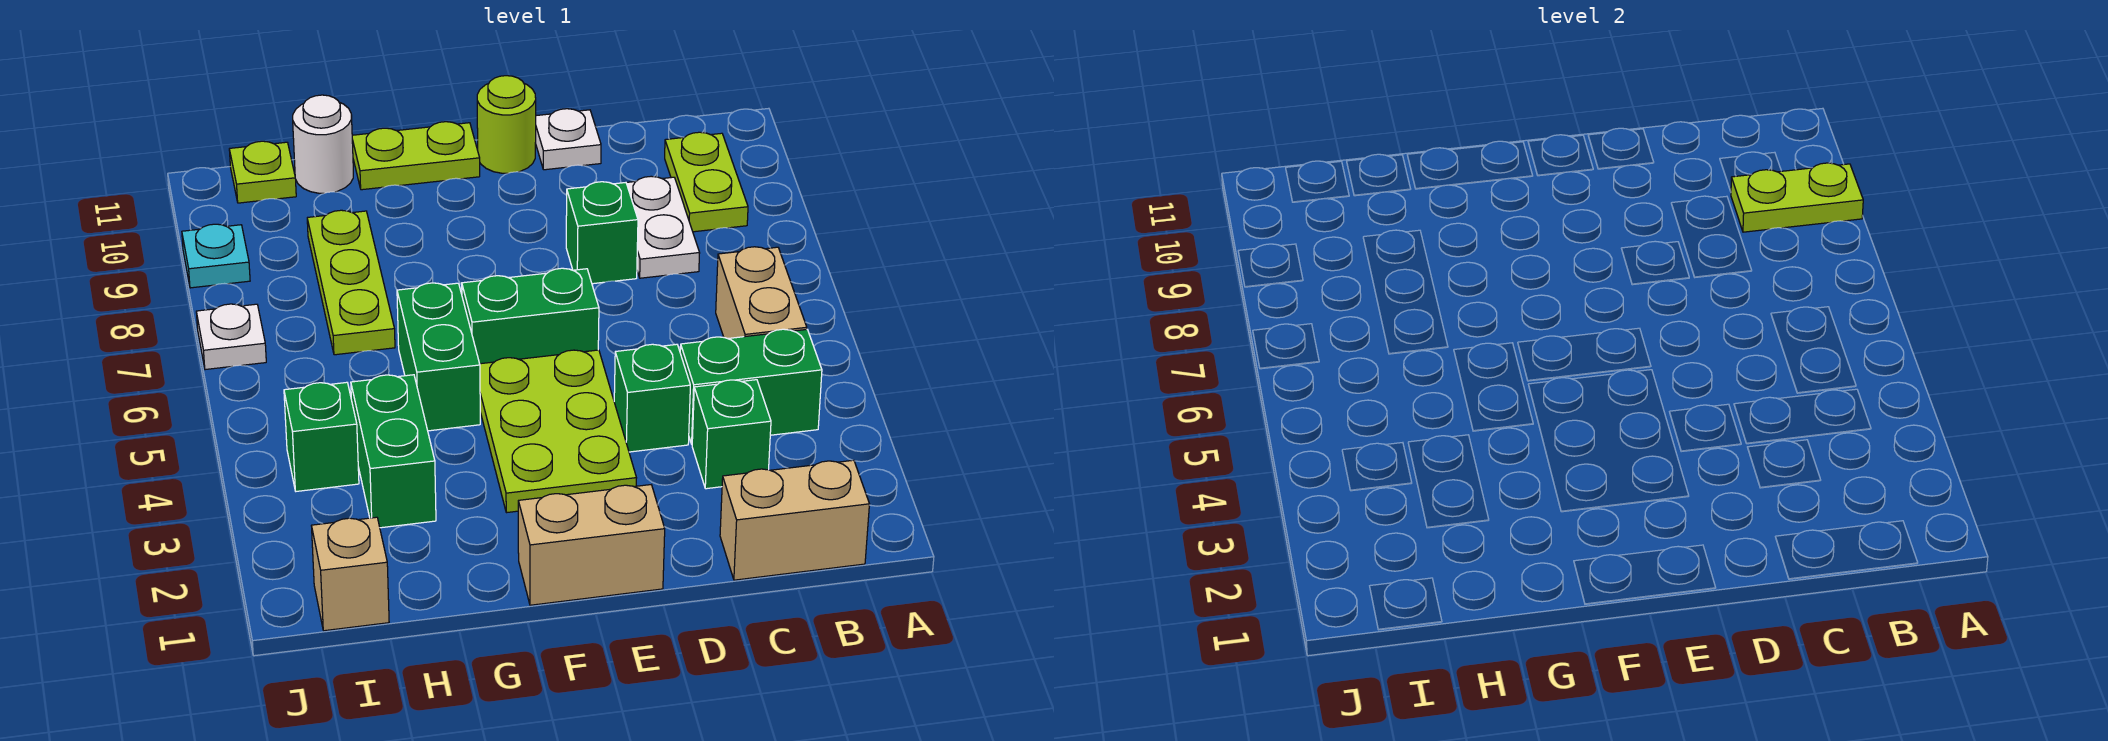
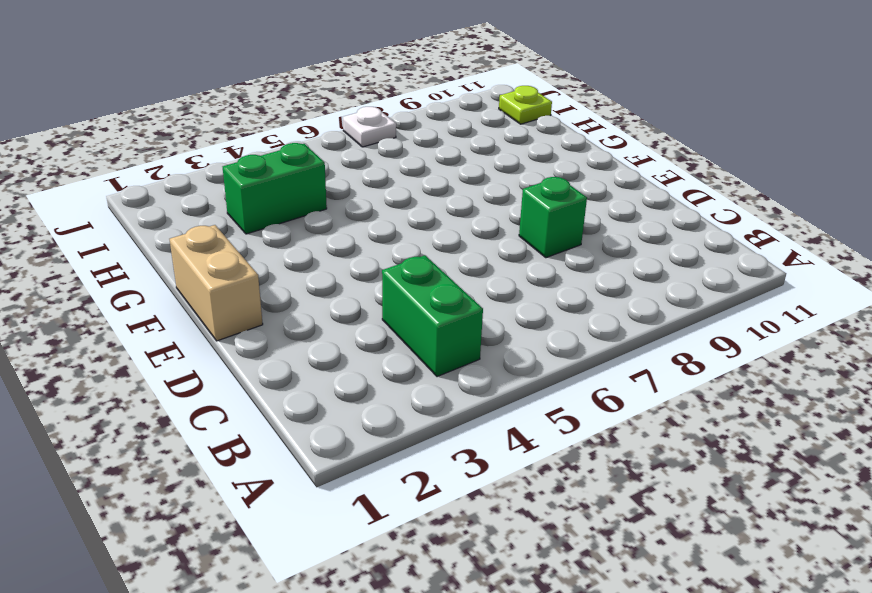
none -> tan brick B1:C1 level 1
none -> tan brick B5:B6 level 1
none -> lime plate B9:B10 level 1

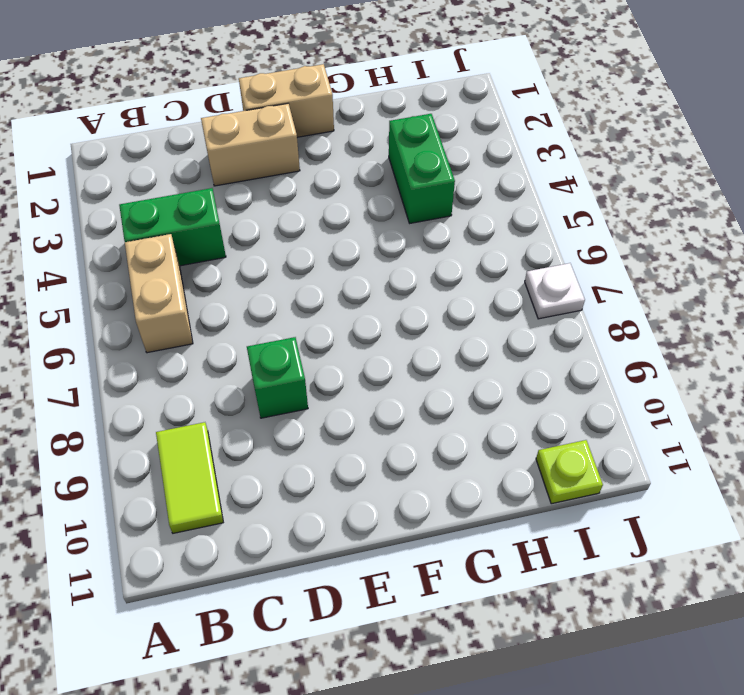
lime tile B9:B10 level 1 -> lime plate B9:B10 level 1
tan brick D2:E2 level 1 -> tan brick B1:C1 level 1
none -> green brick C3 level 1
none -> white plate C8:C9 level 1
none -> green brick D4 level 1

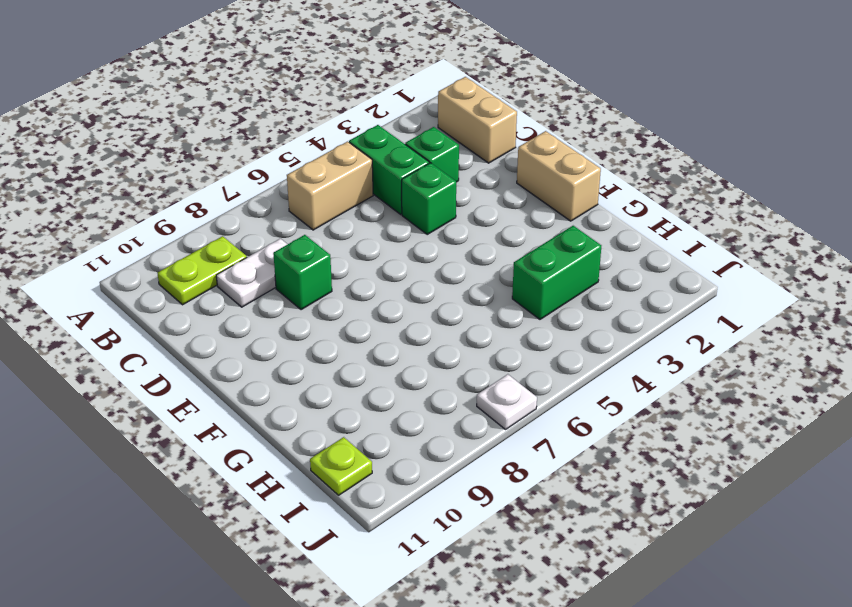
none -> white plate D11 level 1
none -> lime plate E3:F5 level 1
none -> green brick E6:F6 level 1

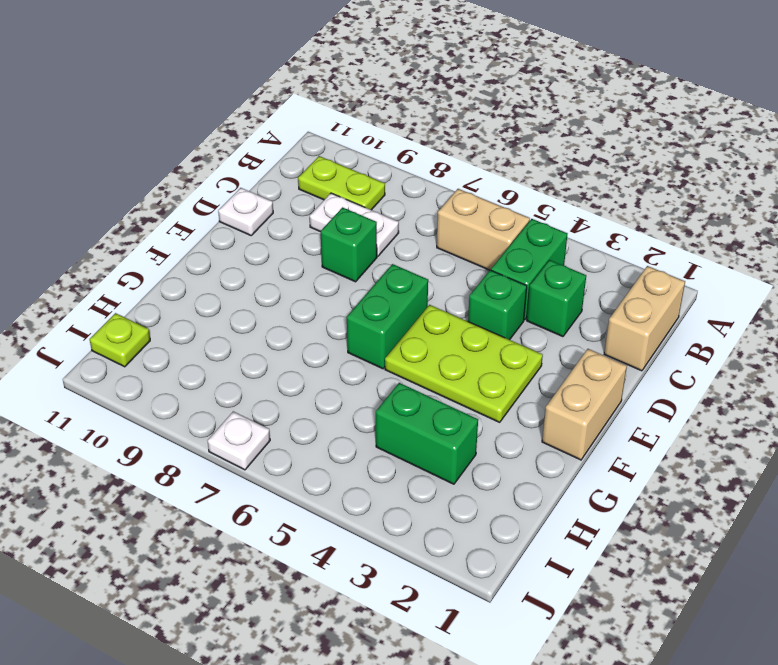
none -> lime round brick E11 level 1
none -> lime plate F11:G11 level 1
none -> green brick G5:G6 level 1

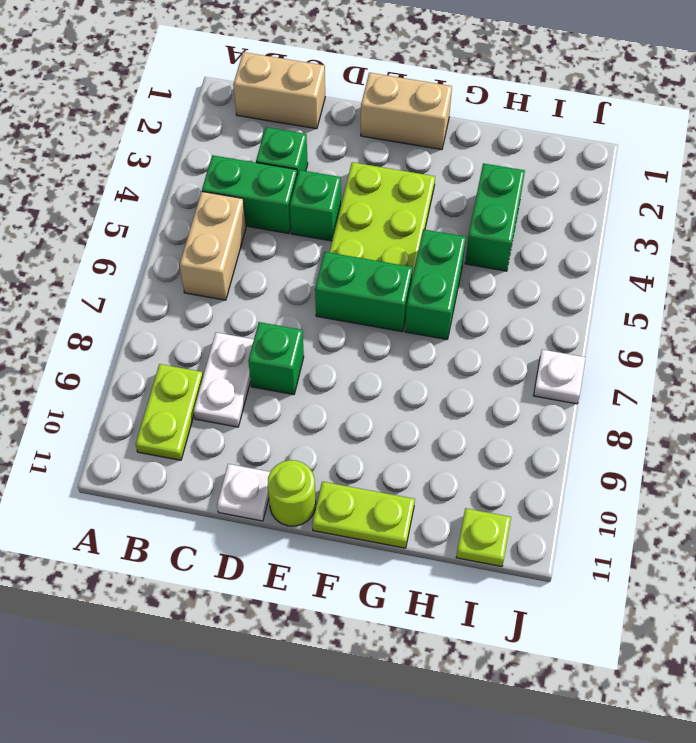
none -> lime plate H7:H9 level 1
none -> white round brick H11 level 1
none -> tan brick I1 level 1

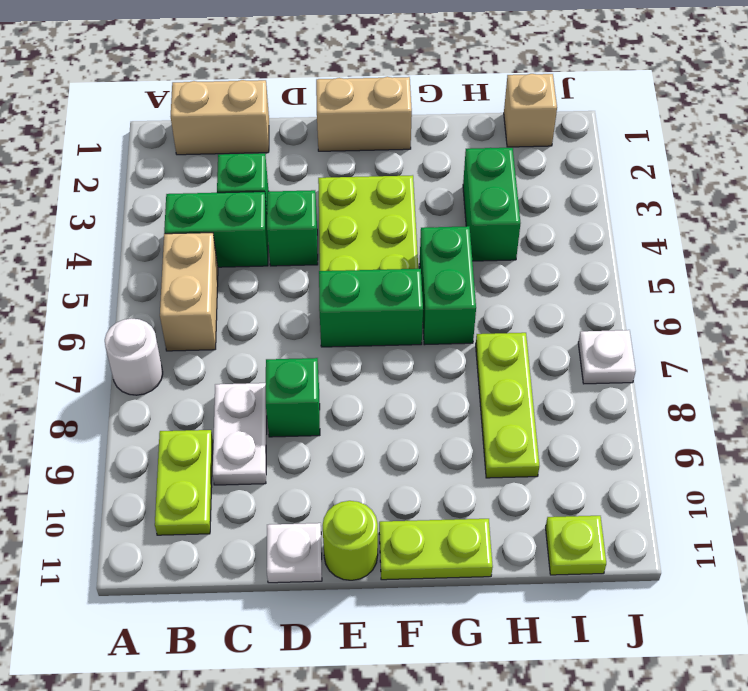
white round brick A7 level 1 -> white round brick H11 level 1
none -> green brick I4 level 1
none -> cyan plate J9 level 1
none -> lime plate A9:B9 level 2

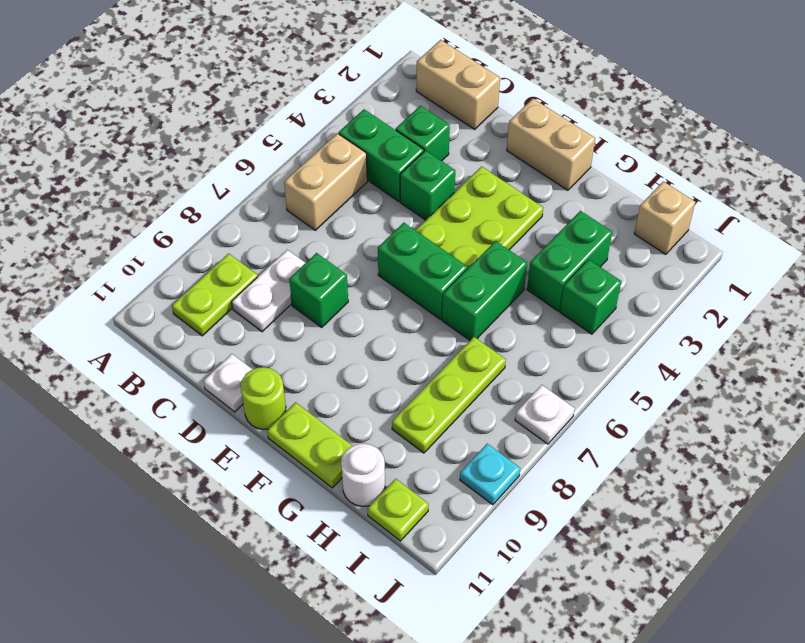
none -> lime plate A9:B9 level 2

